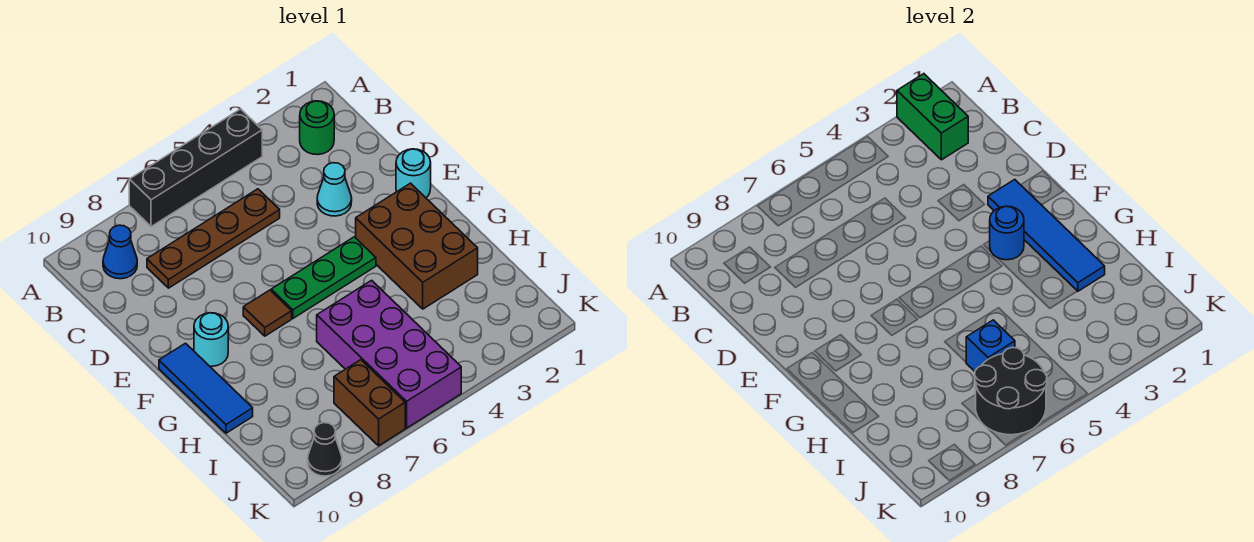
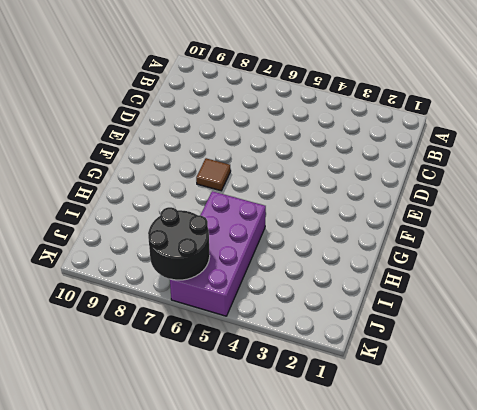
none -> black brick A4:A7 level 1
none -> green round brick B2 level 1
none -> blue cone B9 level 1

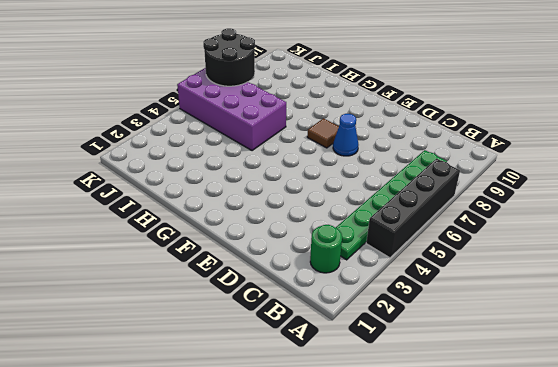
green plate B3:B8 level 1 -> none
blue cone E7 level 1 -> blue cone B9 level 1
none -> brown plate C5:C8 level 1
none -> cyan cone D3 level 1
none -> cyan round brick E1 level 1

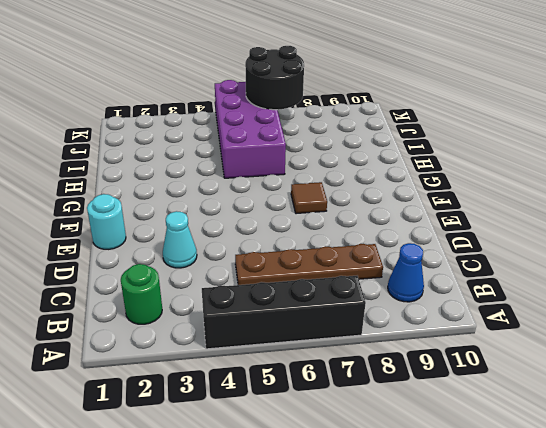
none -> brown brick F2:H3 level 1
none -> green plate F4:F6 level 1
none -> cyan round brick F9 level 1

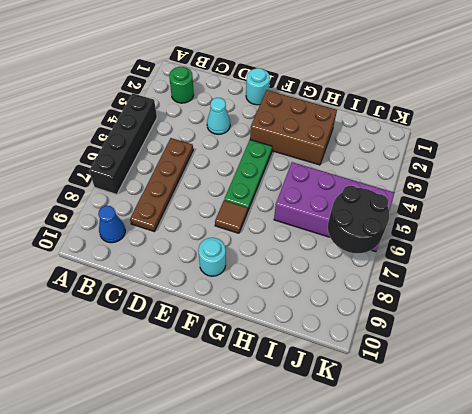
none -> blue tile F10:H10 level 1
none -> brown brick J7:K7 level 1
none -> black cone K9 level 1

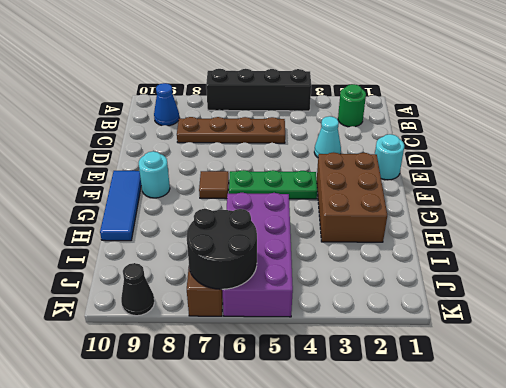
none -> green brick A2:B2 level 2
none -> blue tile E2:H2 level 2
none -> blue round brick F3 level 2

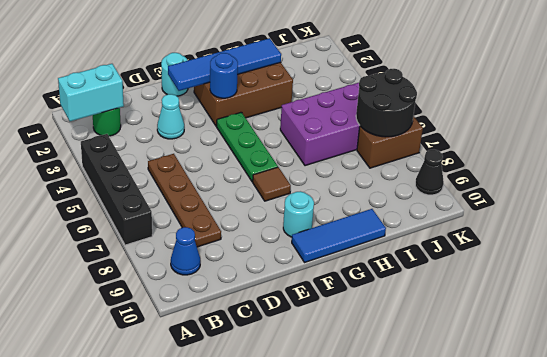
cyan brick A2:B2 level 2 -> green brick A2:B2 level 2
none -> blue brick I6 level 2

